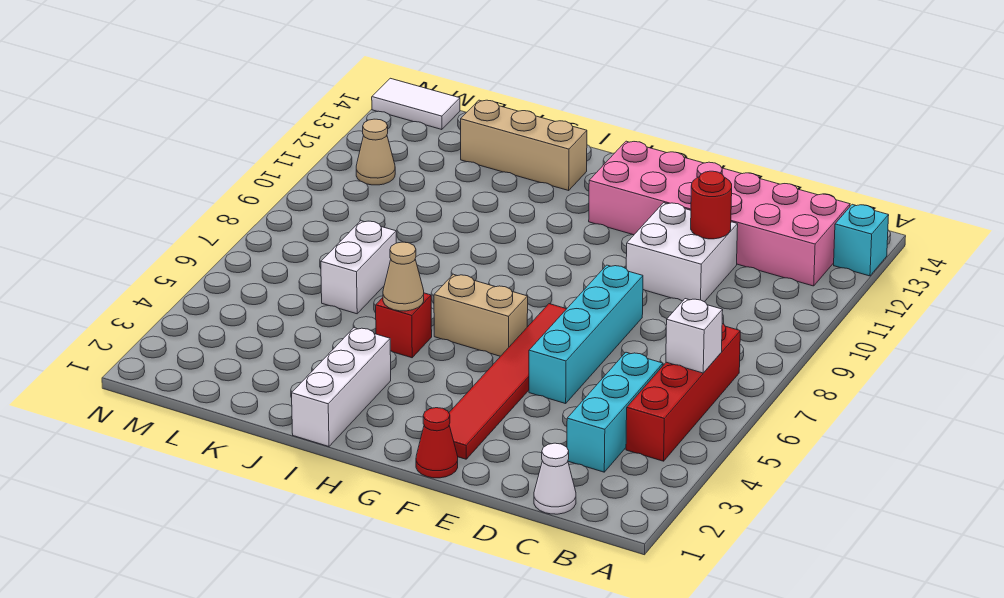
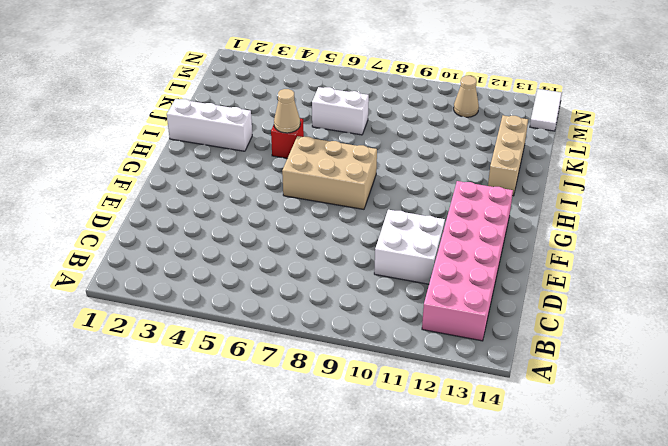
tan brick G6:H8 level 1 -> tan brick G6:H6 level 1
none -> cyan brick A13 level 1
none -> red brick B4:B7 level 1
none -> white cone C1 level 1

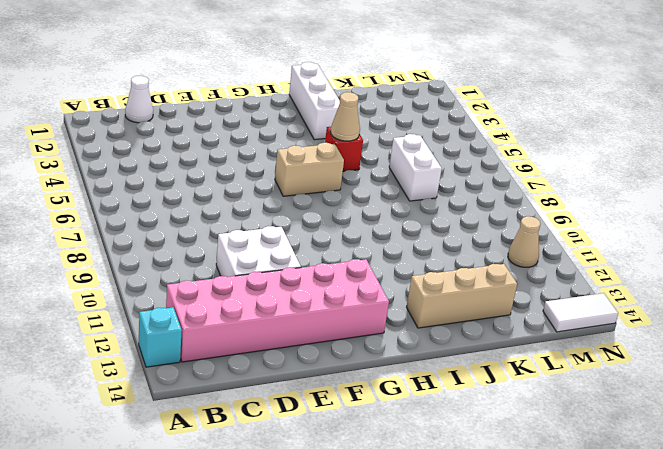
none -> red brick B4:B7 level 1
none -> cyan brick C3:C5 level 1
none -> cyan brick E5:E8 level 1

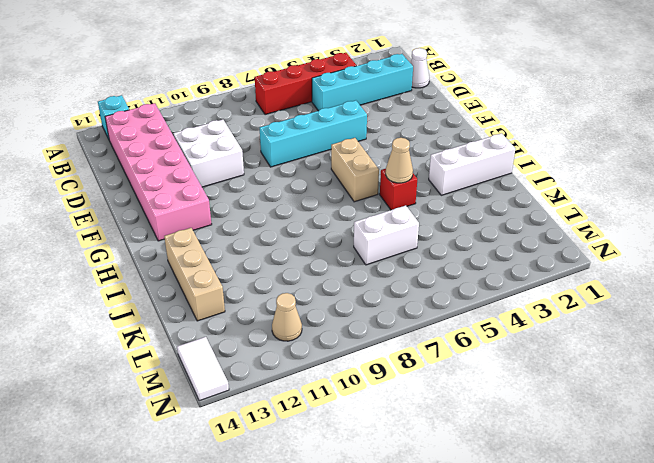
cyan brick C2:C5 level 1 -> cyan brick C3:C5 level 1
none -> red cone F1 level 1
none -> red tile F2:F7 level 1
none -> white brick B6 level 2

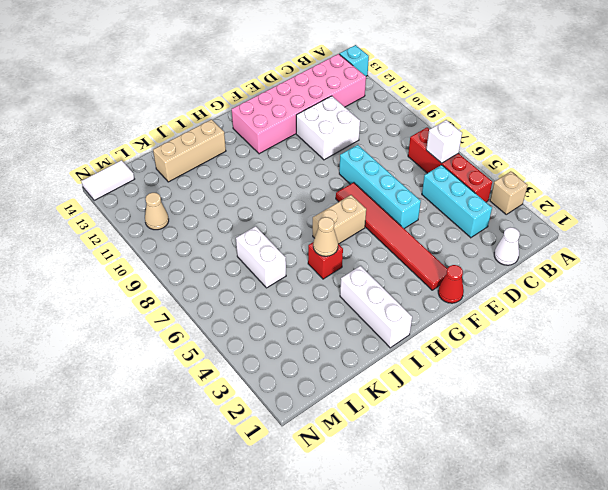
tan brick A3 level 1 -> none
none -> red round brick D11 level 2

